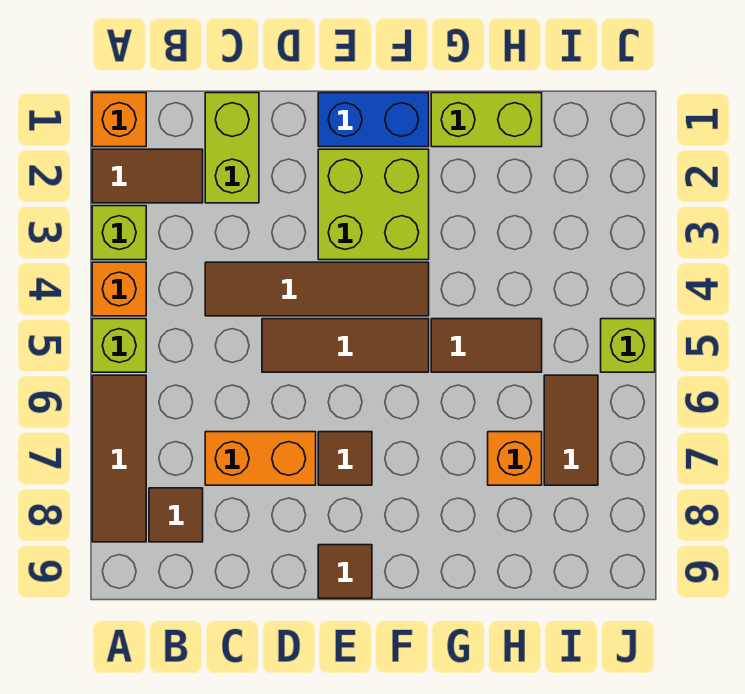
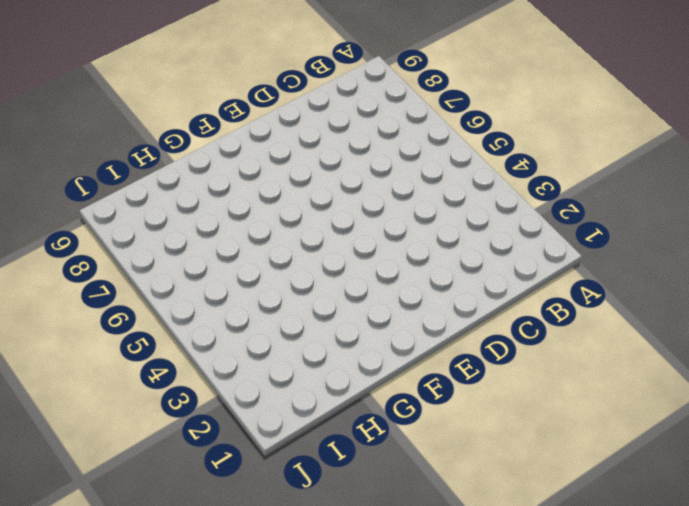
none -> orange brick A1 level 1
none -> brown tile A2:B2 level 1
none -> lime brick A3 level 1

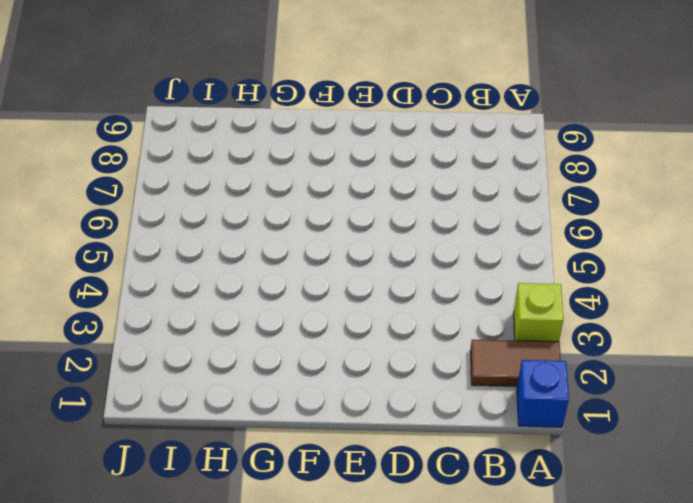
blue brick A1 level 1 -> orange brick A1 level 1
none -> orange brick A4 level 1
none -> lime brick A5 level 1
none -> brown tile A6:A8 level 1

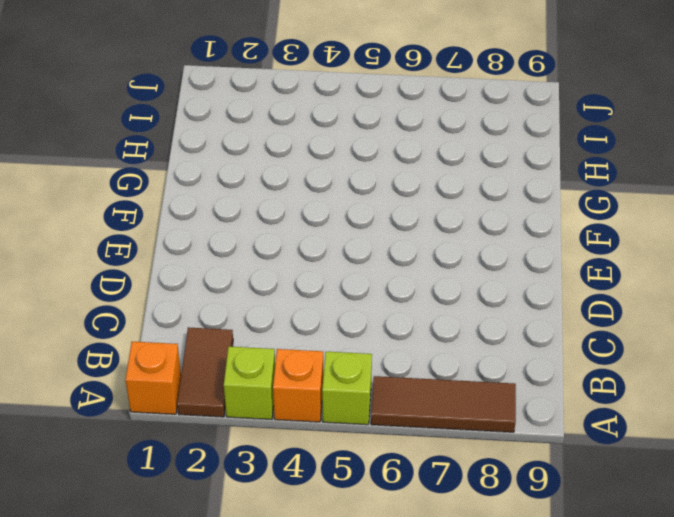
none -> brown tile B8 level 1
none -> lime brick C1:C2 level 1
none -> brown tile C4:F4 level 1

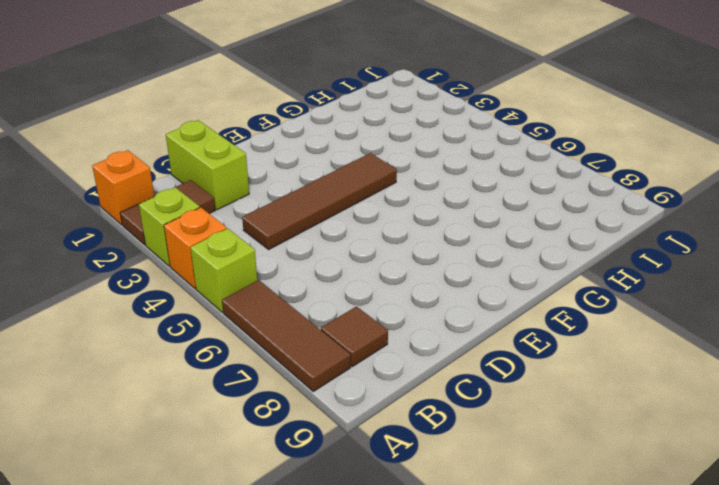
none -> orange brick C7:D7 level 1
none -> brown tile D5:F5 level 1
none -> blue brick E1:F1 level 1

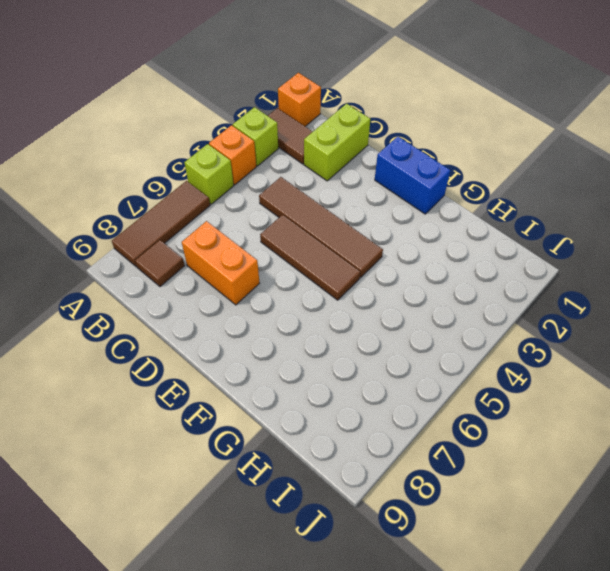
none -> lime brick E2:F3 level 1
none -> brown tile E7 level 1
none -> brown tile E9 level 1

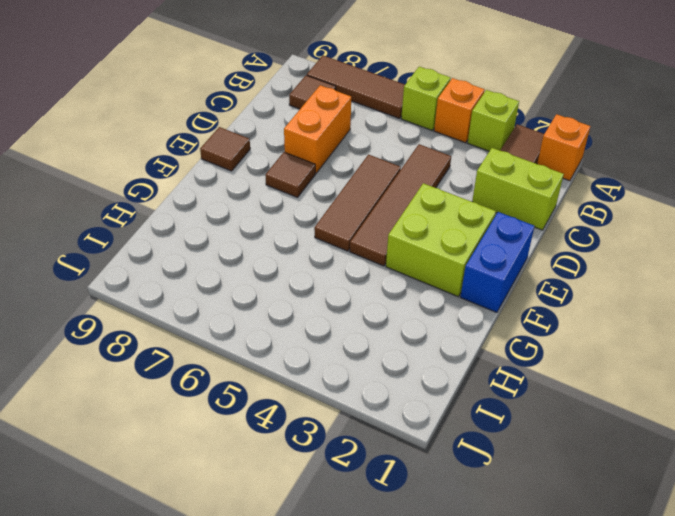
none -> lime brick G1:H1 level 1
none -> brown tile G5:H5 level 1
none -> orange brick H7 level 1

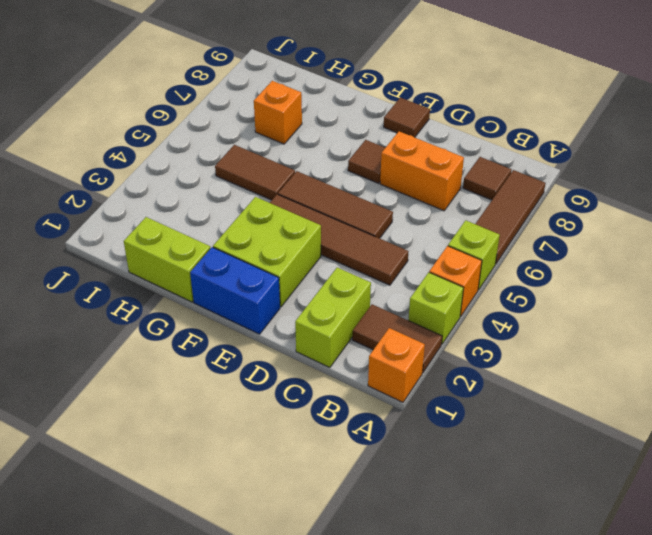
none -> brown tile I6:I7 level 1
none -> lime brick J5 level 1

